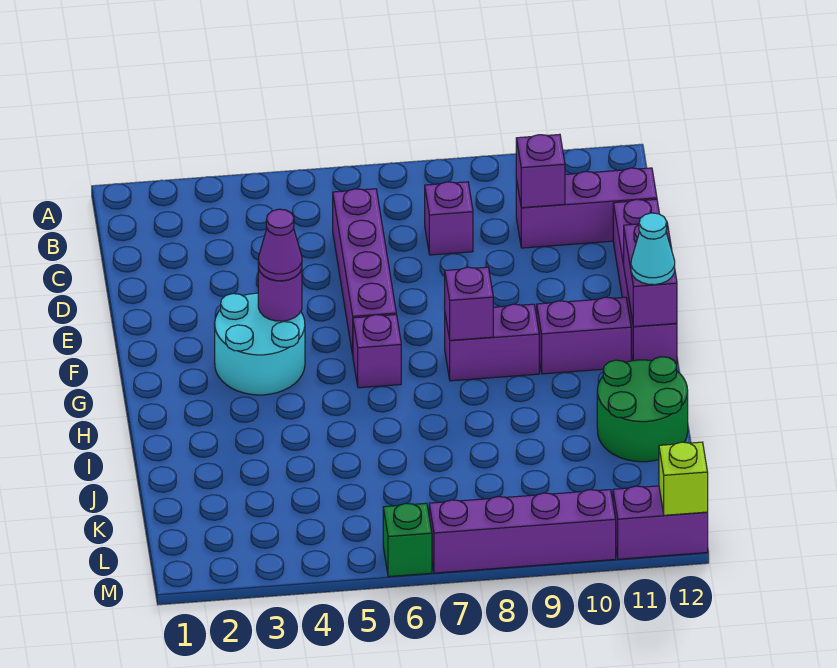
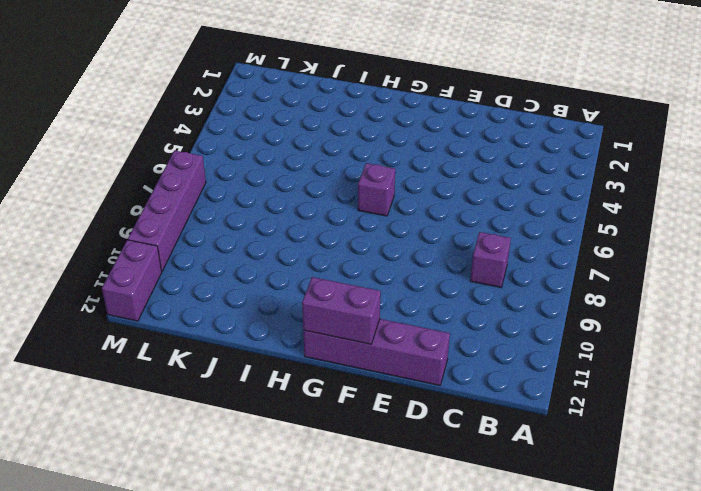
none -> purple brick C6:F6 level 1
none -> purple brick C10:C12 level 1
none -> cyan round brick F3:G4 level 1

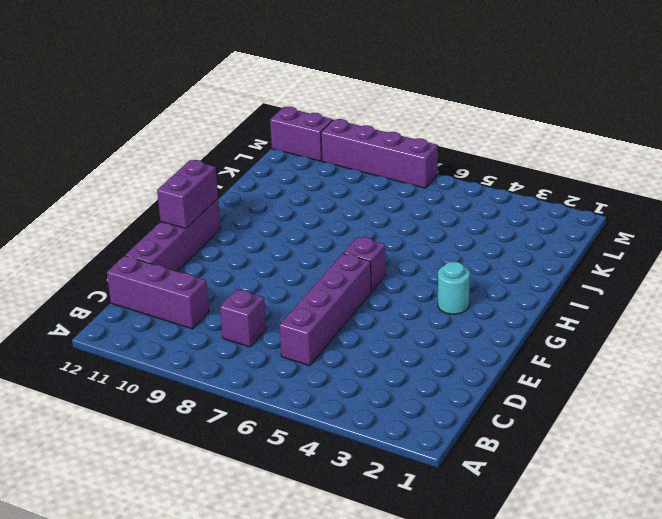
cyan round brick G3 level 1 -> cyan round brick F3:G4 level 1
none -> purple brick G8:G9 level 1
none -> purple brick G10:G11 level 1
none -> green round brick I11:J12 level 1

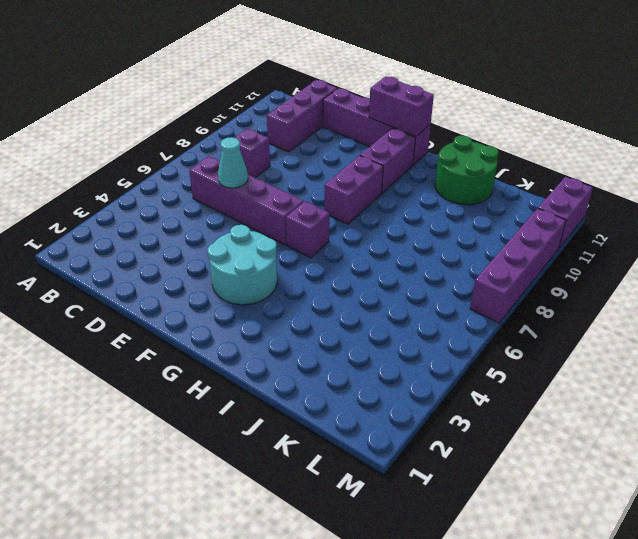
cyan cone D6 level 2 -> cyan cone G12 level 3
none -> green brick M6 level 1
none -> purple brick C10 level 2
none -> purple round brick F4 level 2

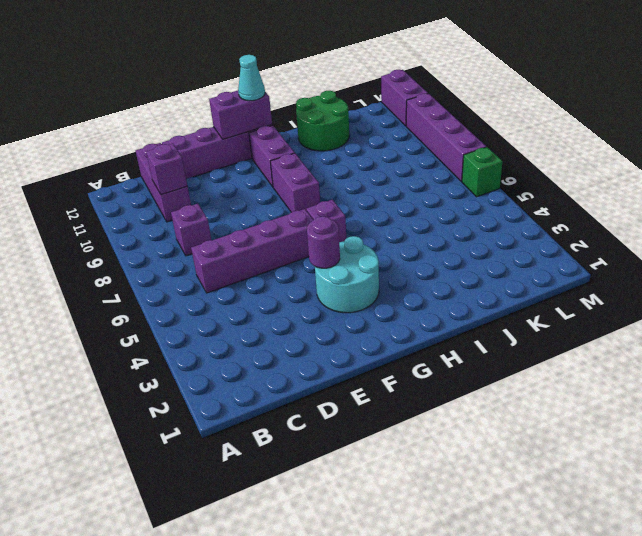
none -> purple brick G8 level 2
none -> lime brick M12 level 2
none -> purple cone F4 level 3

